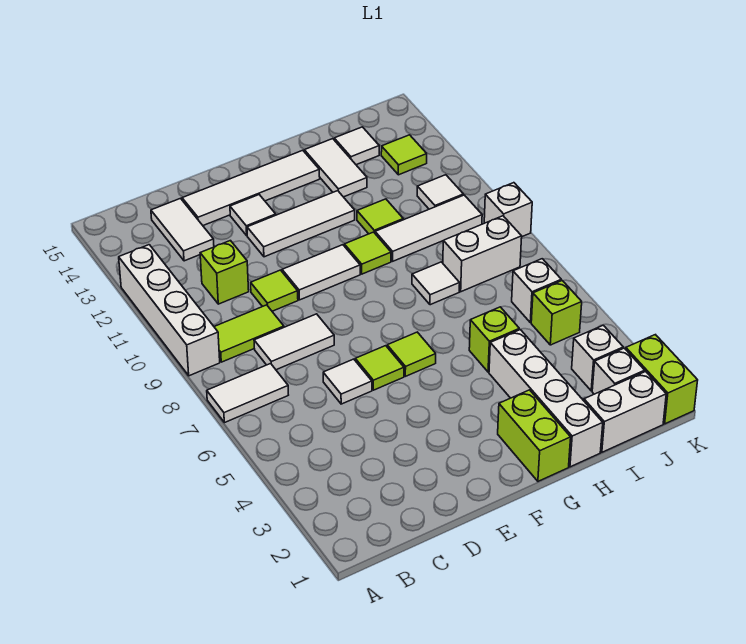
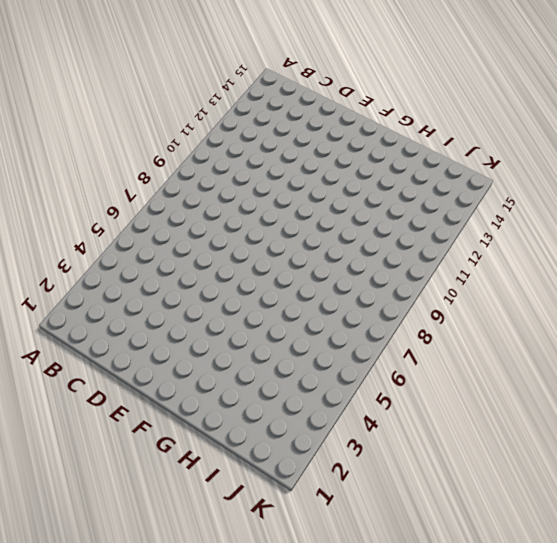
none -> white tile A7:B7 level 1
none -> white brick A9:A12 level 1
none -> lime tile B9:C9 level 1
none -> white tile C8:D8 level 1

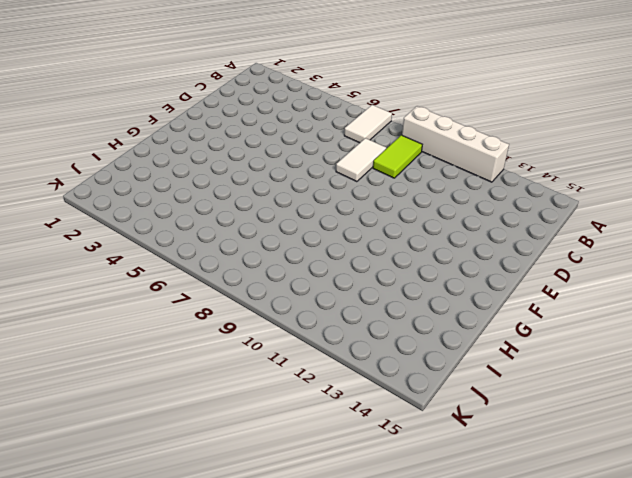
none -> lime brick C11 level 1
none -> white tile C13:C14 level 1
none -> white tile D6 level 1
none -> lime tile D10 level 1

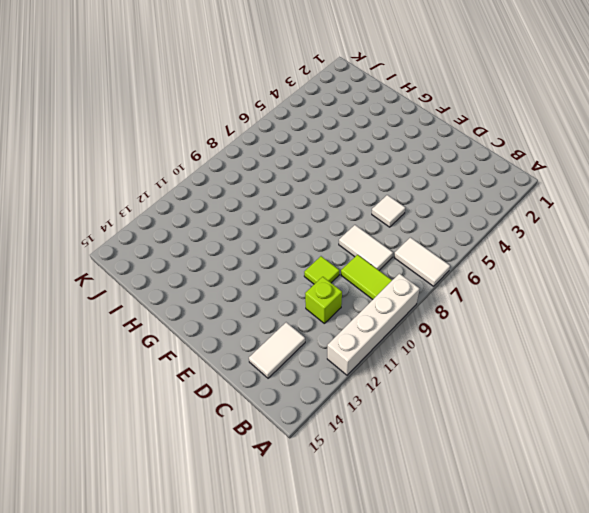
none -> white tile D14:G14 level 1
none -> lime tile E6 level 1
none -> white tile E10:F10 level 1
none -> white tile E12:G12 level 1

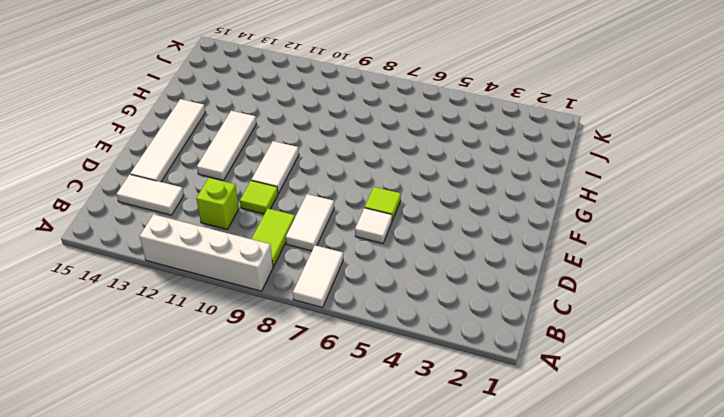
none -> white tile E13 level 1
none -> lime tile F6 level 1
none -> lime brick G1:G2 level 1
none -> lime tile G10 level 1

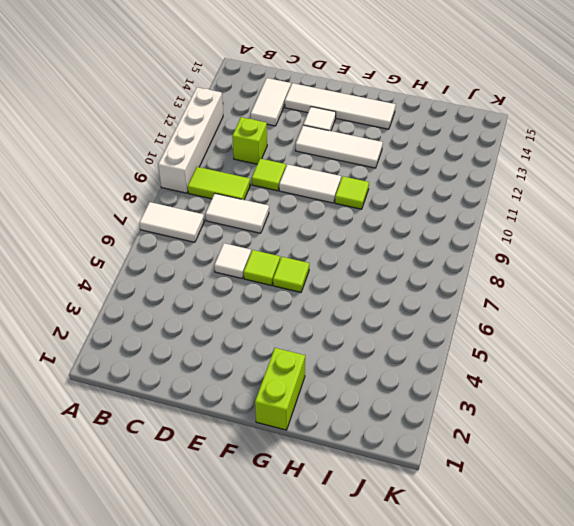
none -> white brick H1:H4 level 1
none -> lime brick H5 level 1
none -> white tile H8 level 1
none -> white tile H10:J10 level 1

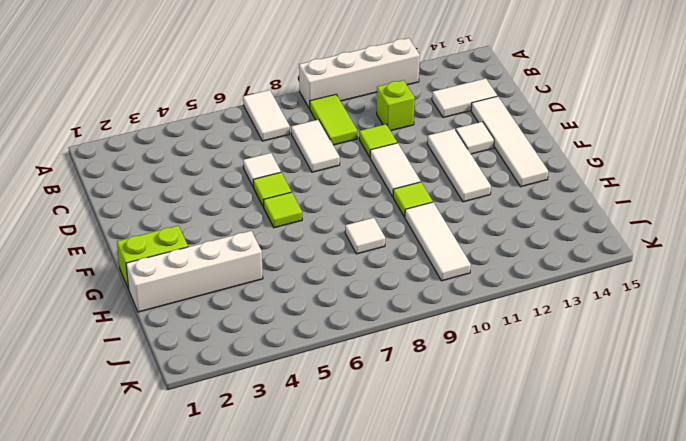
none -> lime brick H5 level 1
none -> lime tile H11 level 1
none -> white tile H13:H14 level 1
none -> white brick I1:J1 level 1

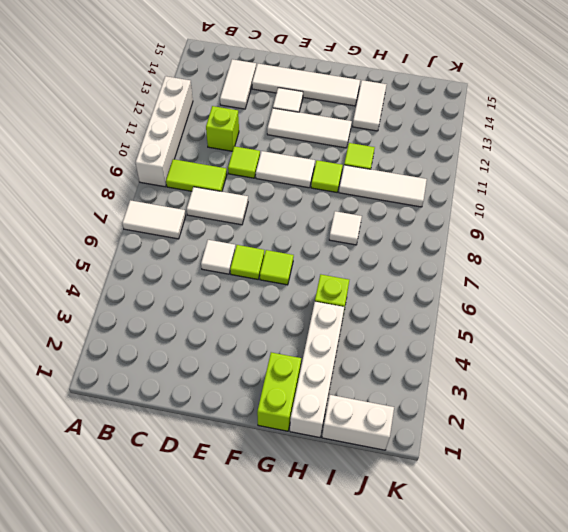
none -> white brick I8:J8 level 1
none -> white tile I14 level 1
none -> white brick J2 level 1
none -> white brick J3 level 1

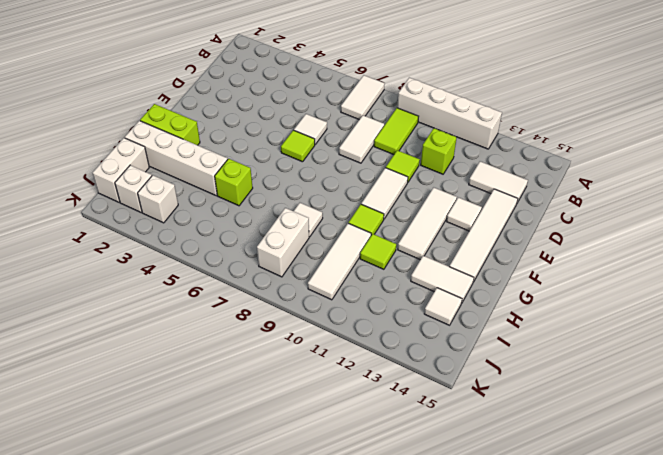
none -> lime tile F6 level 1
none -> lime brick J5 level 1
none -> white brick J6 level 1
none -> white tile J11 level 1

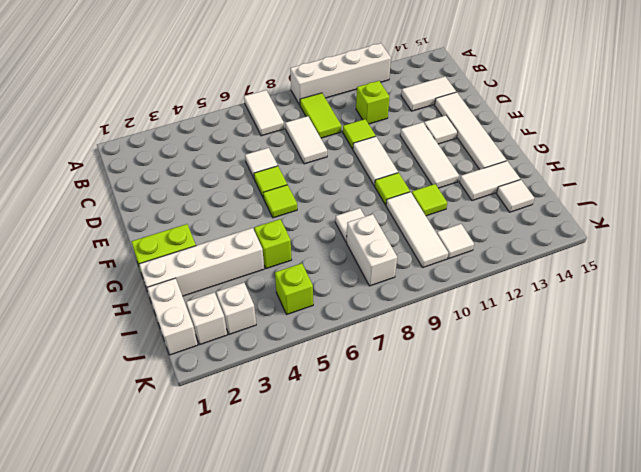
none -> white brick J6 level 1
none -> lime tile J13 level 1
none -> lime brick K1:K2 level 1
none -> white brick K9 level 1

